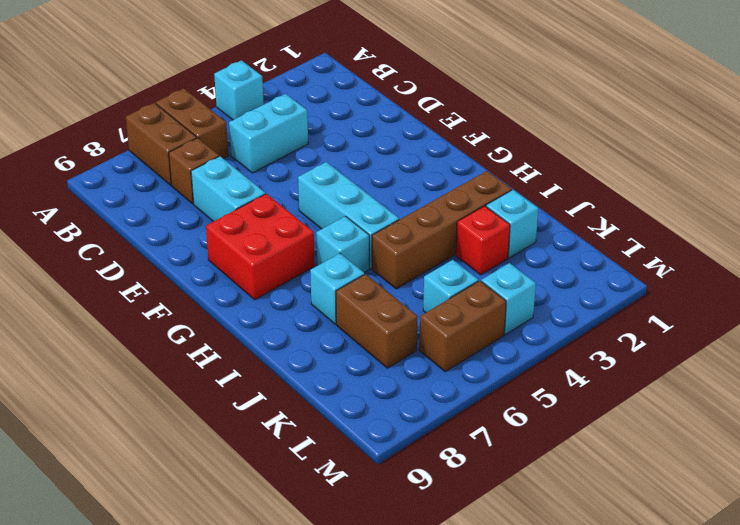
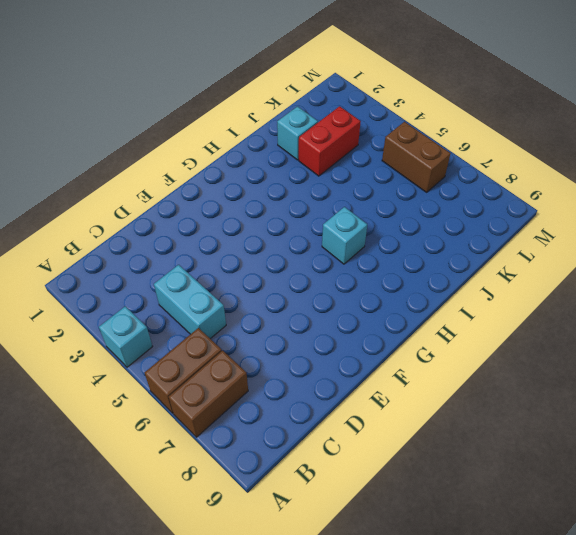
red brick J3:K3 level 1 -> red brick J3 level 1
none -> brown brick C7 level 1
none -> cyan brick D7:E7 level 1
none -> cyan brick F5:H5 level 1

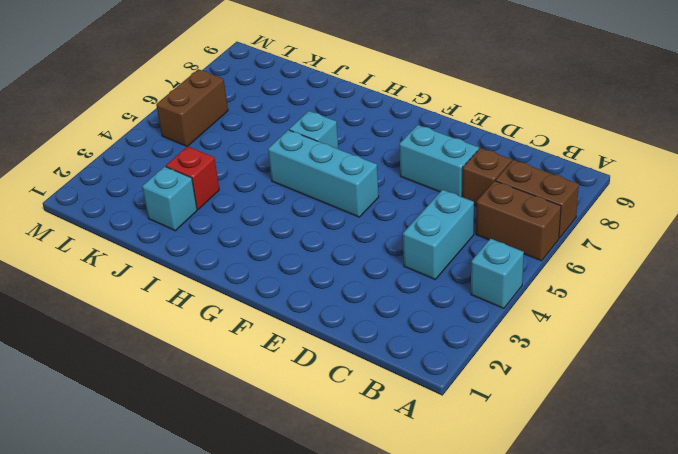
none -> red brick F7:G8 level 1
none -> brown brick I2:I5 level 1
none -> cyan brick I7 level 1

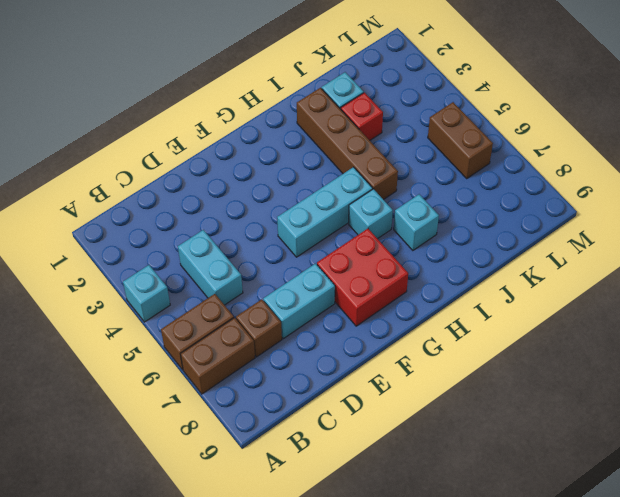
none -> brown brick J7:K7 level 1
none -> cyan brick K5 level 1
none -> cyan brick L4 level 1

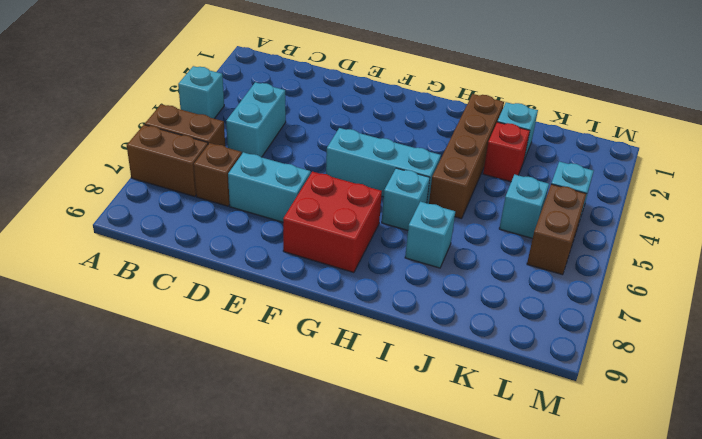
none -> brown brick J7:K7 level 1

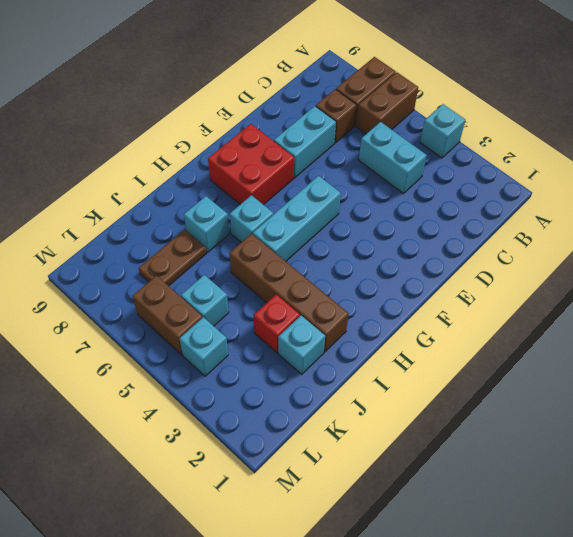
brown plate J7:K7 level 1 -> brown brick J7:K7 level 1

